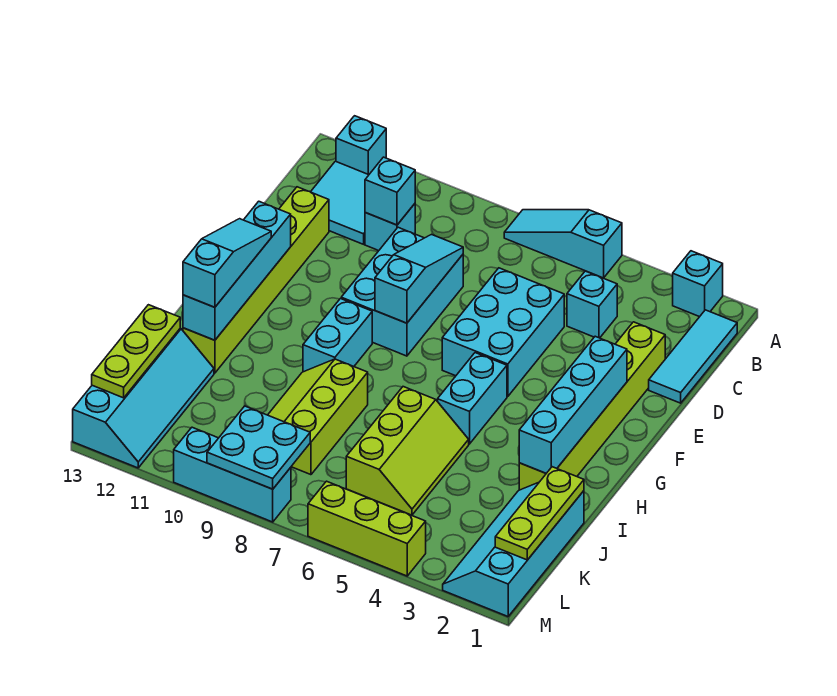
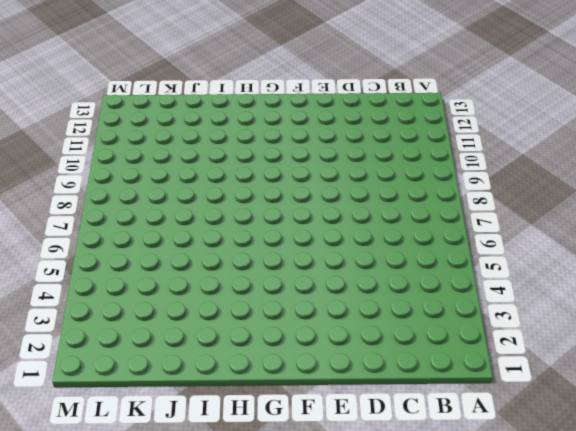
none -> cyan brick A2 level 1
none -> cyan slope A5:A7 level 1 top 5
none -> cyan brick A12 level 1

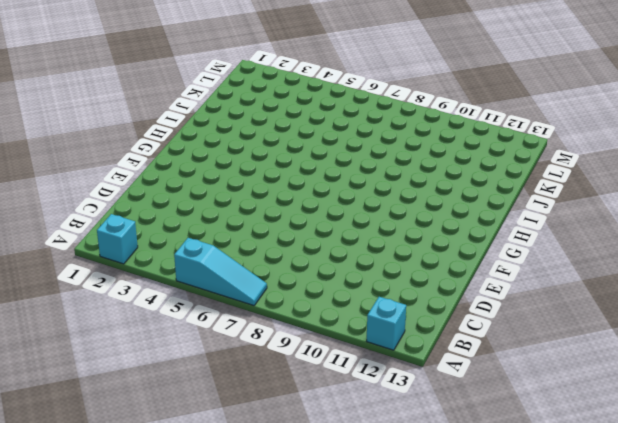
none -> cyan tile B1:D1 level 1
none -> cyan tile B11:C12 level 1
none -> cyan brick C4 level 1

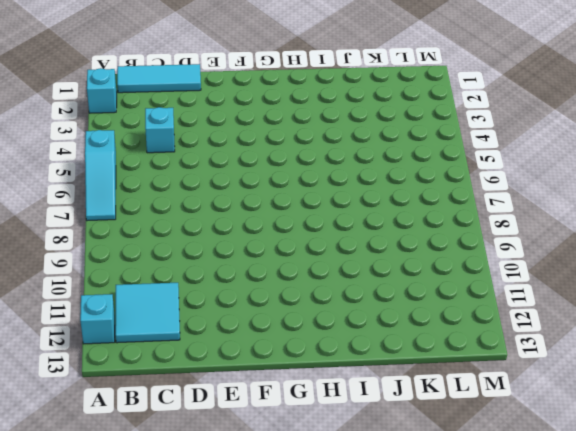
none -> cyan brick C10 level 1
none -> lime brick D2:I2 level 1
none -> cyan brick D5:F6 level 1

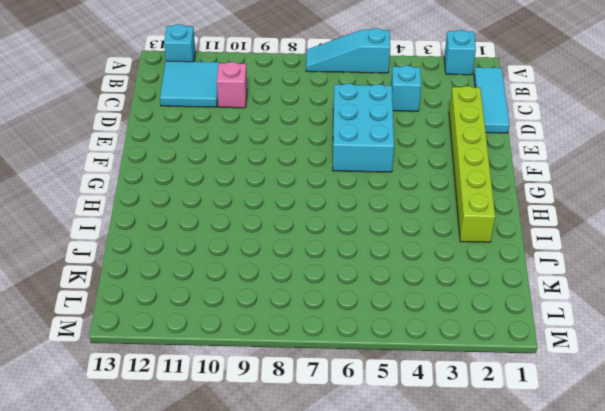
pink brick C10 level 1 -> cyan brick C10 level 1
none -> cyan brick D8:F9 level 1
none -> lime brick D12:I12 level 1
none -> cyan brick G5:H5 level 1

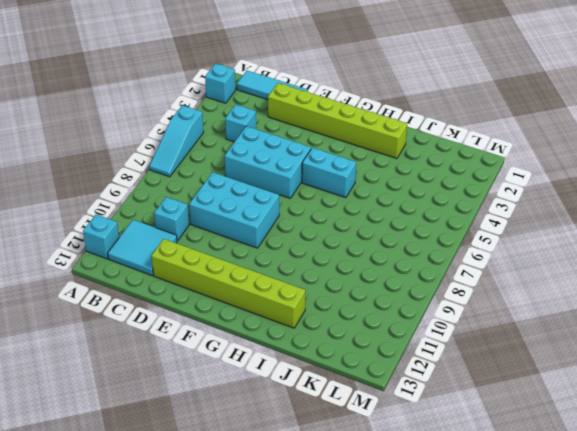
none -> cyan brick G9:H9 level 1
none -> lime slope I5:K6 level 1 top 6
none -> lime slope I8:K9 level 1 top 8

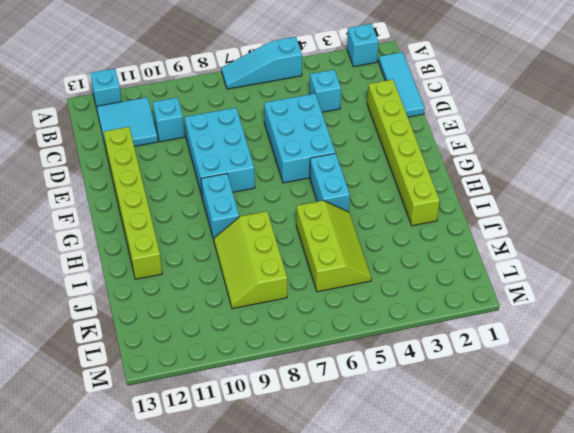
none -> cyan slope J1:M2 level 1 top 1
none -> cyan slope J12:M13 level 1 top 13
none -> lime brick M4:M6 level 1

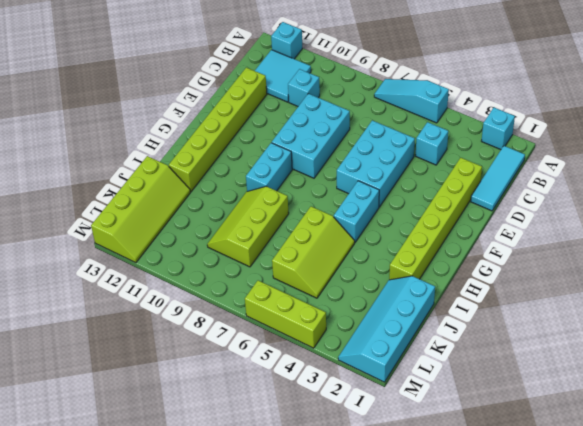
lime slope J12:M13 level 1 top 13 -> cyan slope J12:M13 level 1 top 13
none -> cyan brick M8:M10 level 1
none -> cyan brick C10 level 2
none -> cyan slope D8:F8 level 2 top F

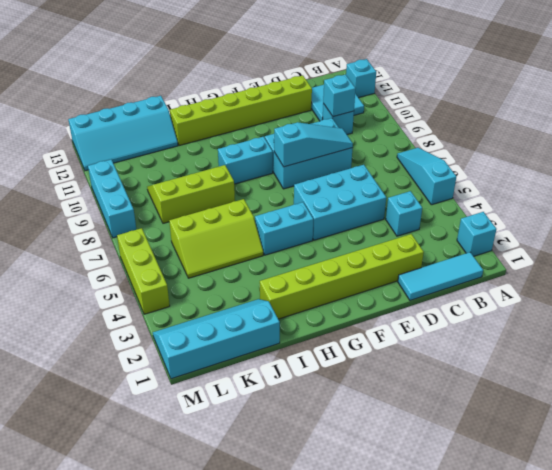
none -> cyan brick F2:I2 level 2
none -> cyan brick F12:I12 level 2
none -> lime plate J1:L1 level 2

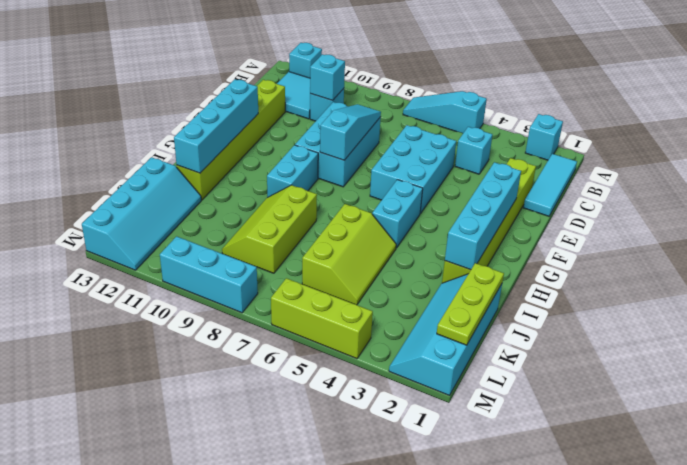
none -> lime plate J13:L13 level 2
none -> cyan plate L8:M9 level 2
none -> cyan slope G12:I12 level 3 top I

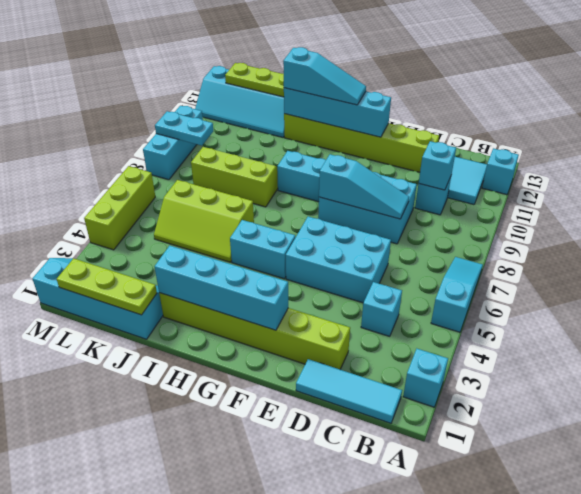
cyan plate L9:M9 level 2 -> cyan plate L8:M9 level 2

